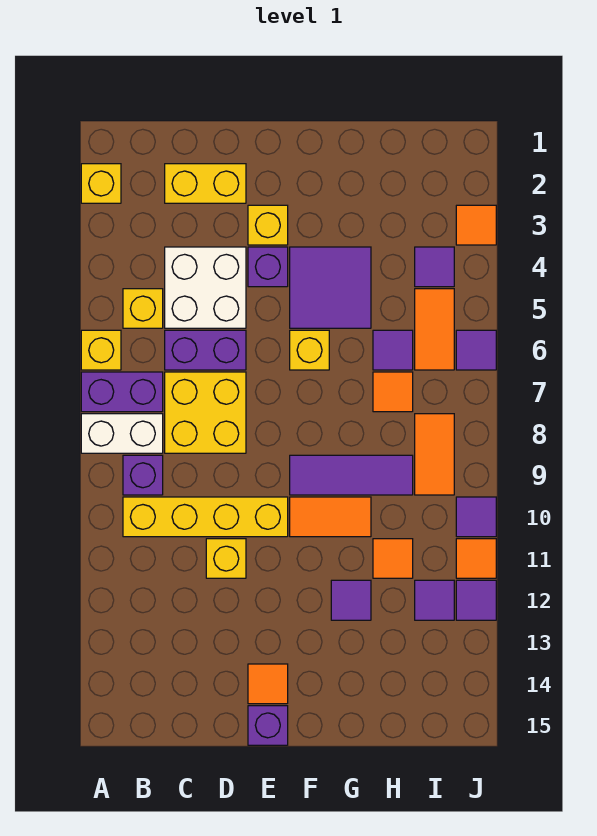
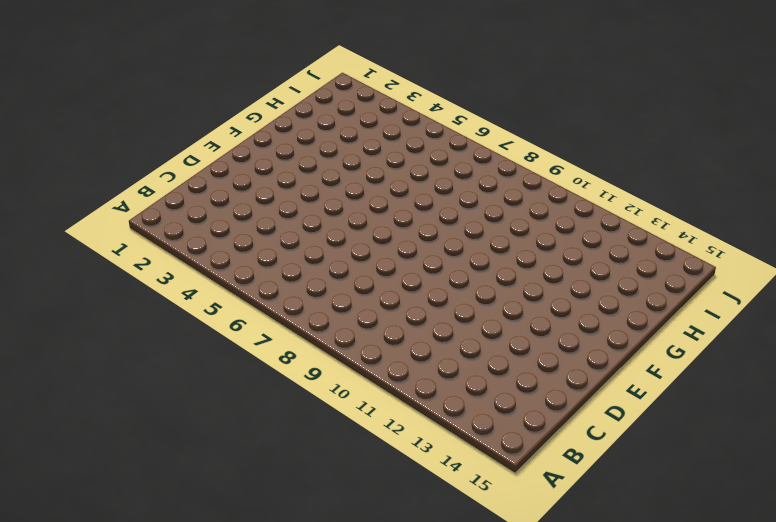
none -> yellow brick A2 level 1
none -> yellow brick A6 level 1
none -> purple brick A7:B7 level 1
none -> white brick A8:B8 level 1

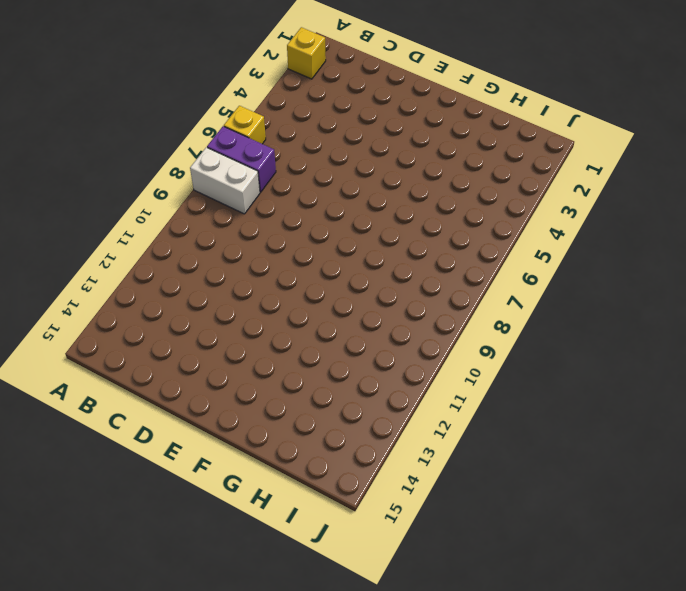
none -> yellow brick B5 level 1
none -> purple brick B9 level 1
none -> yellow brick B10:E10 level 1
none -> yellow brick C2:D2 level 1

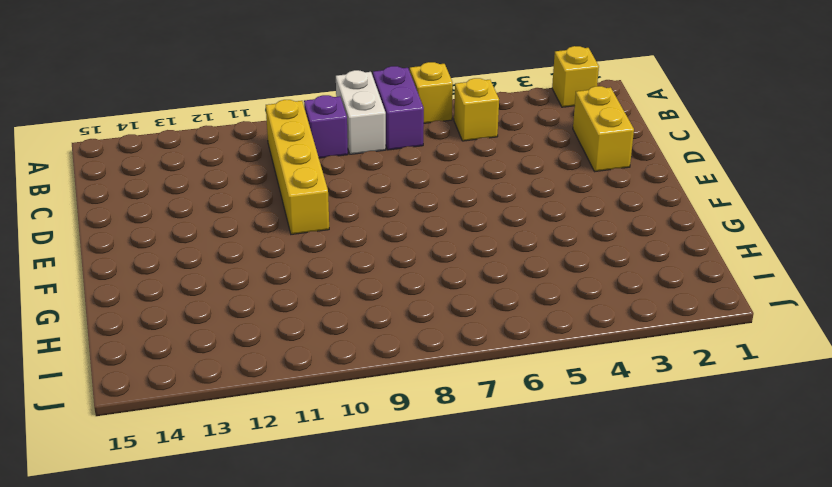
none -> white brick C4:D5 level 1
none -> purple brick C6:D6 level 1
none -> yellow brick C7:D8 level 1
none -> yellow brick D11 level 1

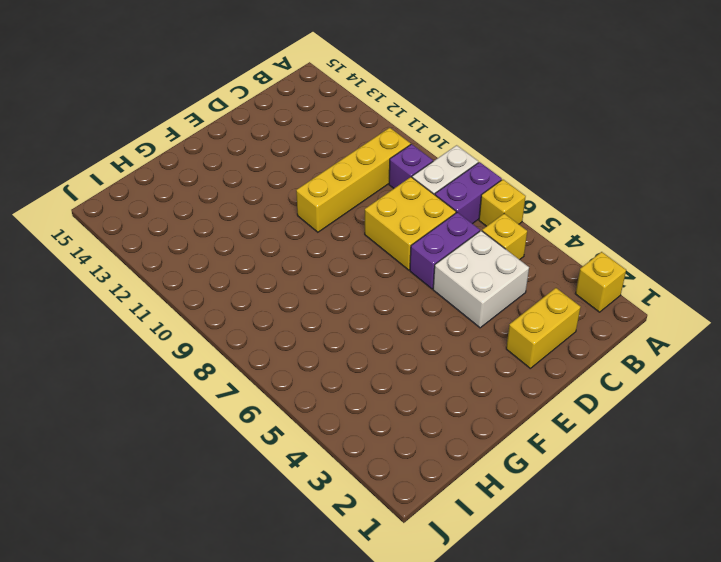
none -> yellow brick D11 level 1
none -> yellow brick E3 level 1
none -> purple brick E4 level 1
none -> orange tile E14 level 1

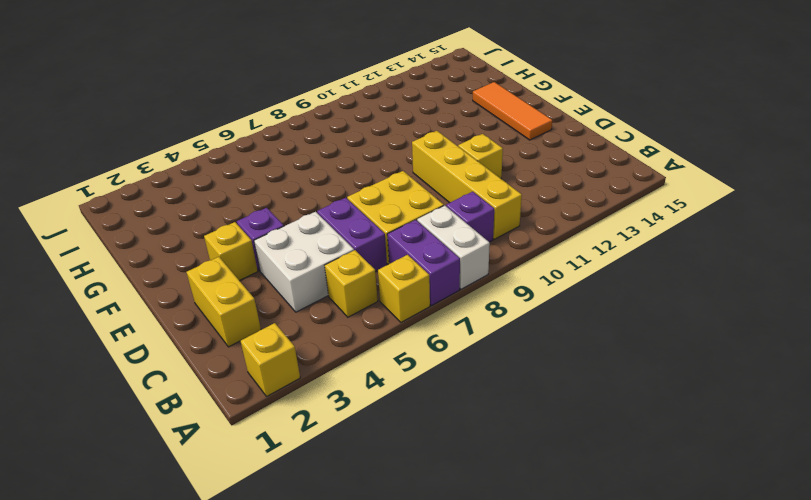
orange tile E14:G14 level 1 -> orange tile E14 level 1
none -> purple brick E15 level 1
none -> purple tile F4:G5 level 1
none -> yellow brick F6 level 1
none -> purple tile F9:H9 level 1

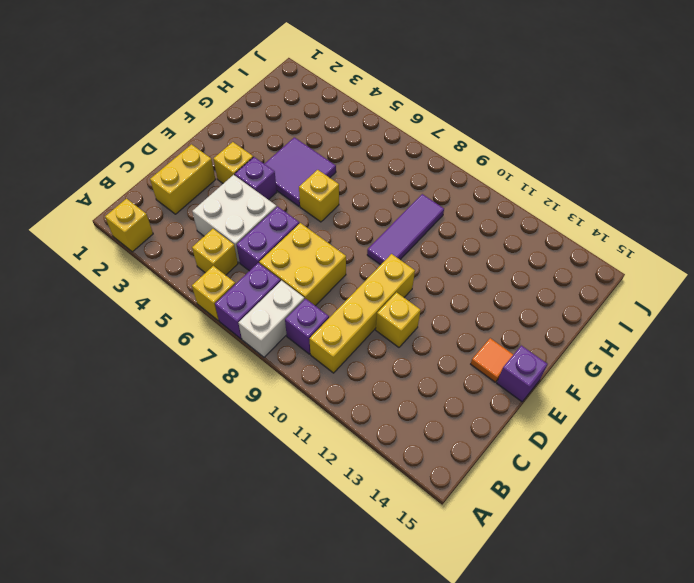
none -> orange tile F10:G10 level 1
none -> purple tile G12 level 1
none -> purple tile H6 level 1
none -> orange tile H7 level 1

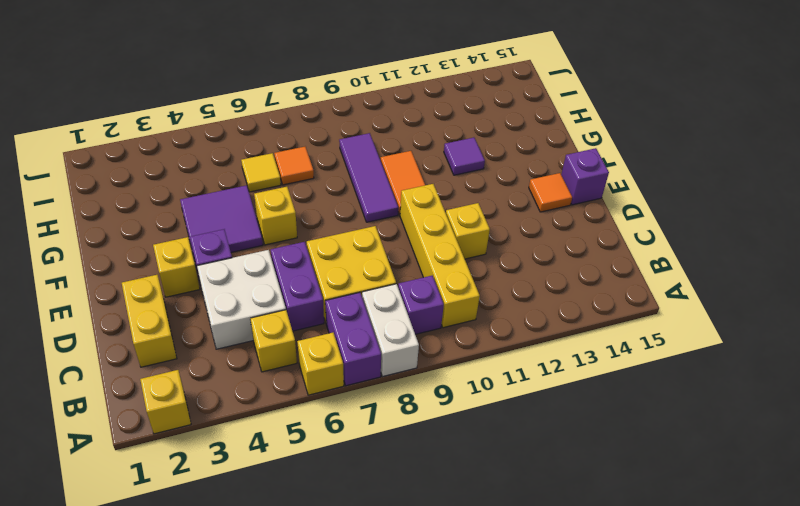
yellow tile H6 level 1 -> purple tile H6 level 1
none -> orange tile H11 level 1
none -> purple tile I4 level 1
none -> orange tile I5:I6 level 1
none -> orange tile I8:I9 level 1

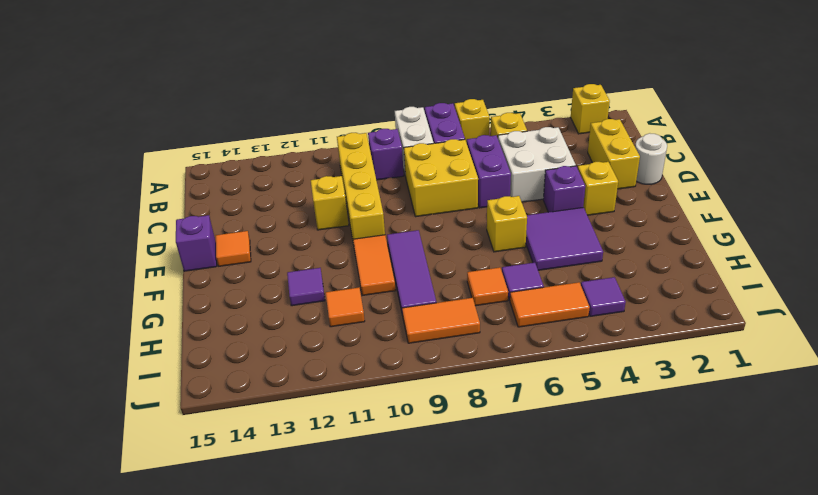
white round brick D1 level 1 -> none
none -> purple tile I12 level 1
none -> orange tile J3 level 1
none -> purple tile J6 level 1
none -> purple tile J10 level 1

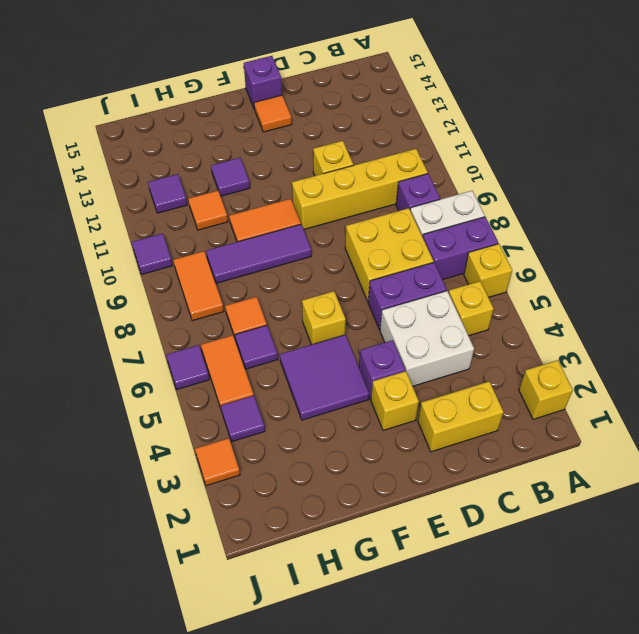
none -> orange tile J11 level 1
none -> purple tile J12 level 1

